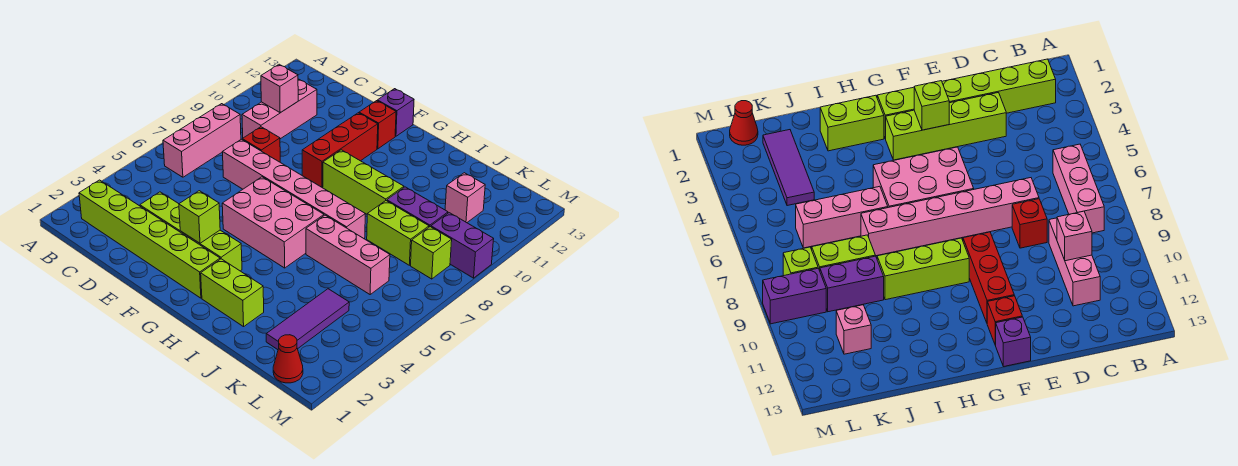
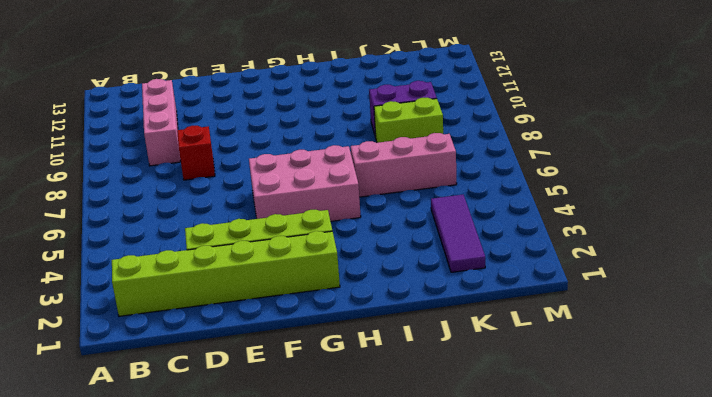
none -> pink brick B6:B8 level 1
none -> pink brick D7:I7 level 1
none -> red brick F9:F11 level 1

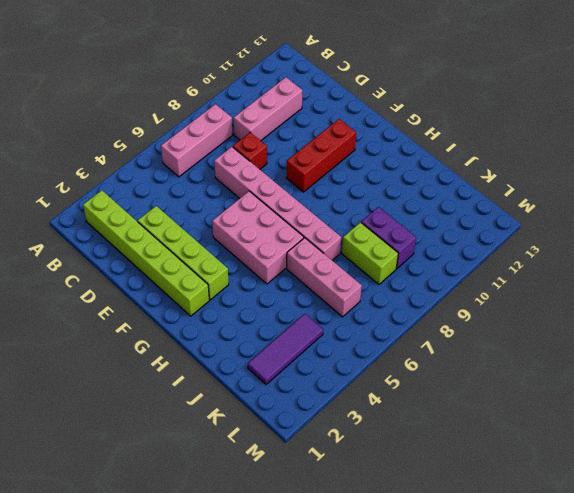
none -> red brick F12 level 1
none -> purple brick F13 level 1
none -> lime brick G9:I9 level 1

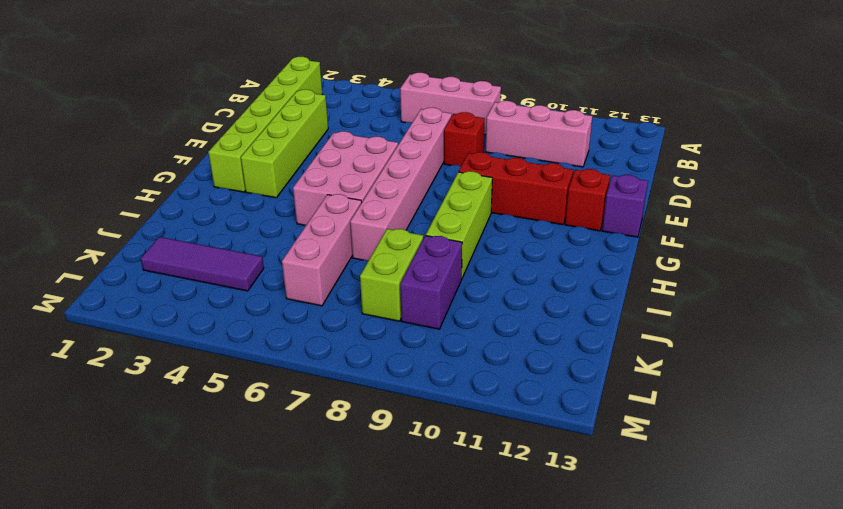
none -> lime brick H2:I2 level 1
none -> pink brick K11 level 1
none -> red cone L1 level 1

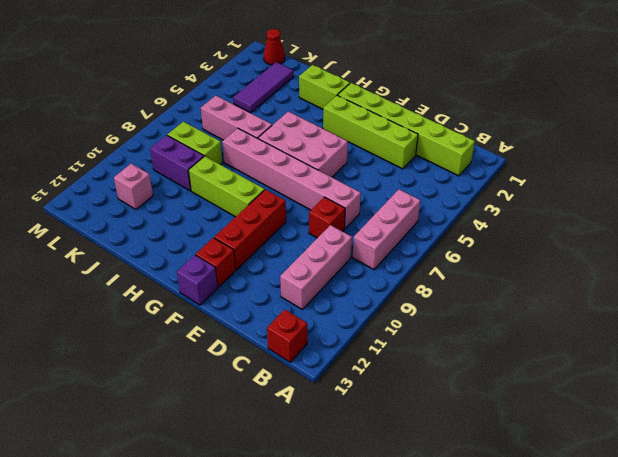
red brick B13 level 1 -> none
none -> lime brick L8 level 1
none -> purple brick L9:M9 level 1
none -> pink brick C10 level 2

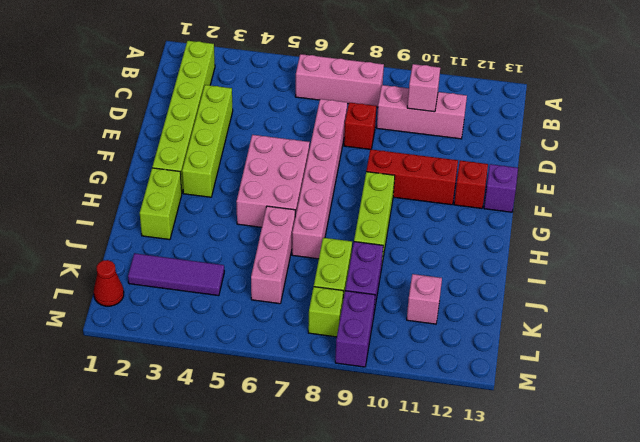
none -> lime brick F3 level 2

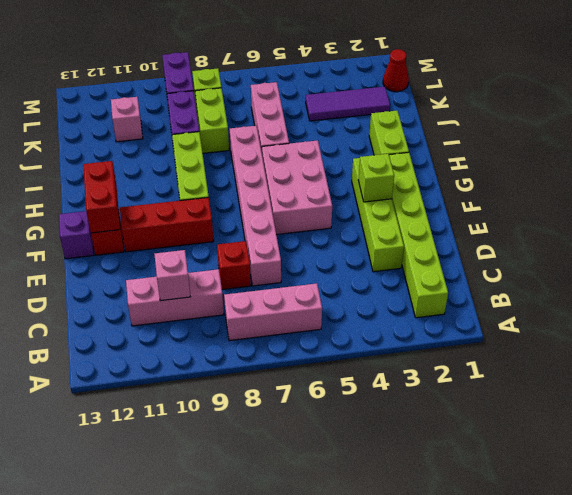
red brick F12:G12 level 2 -> none

